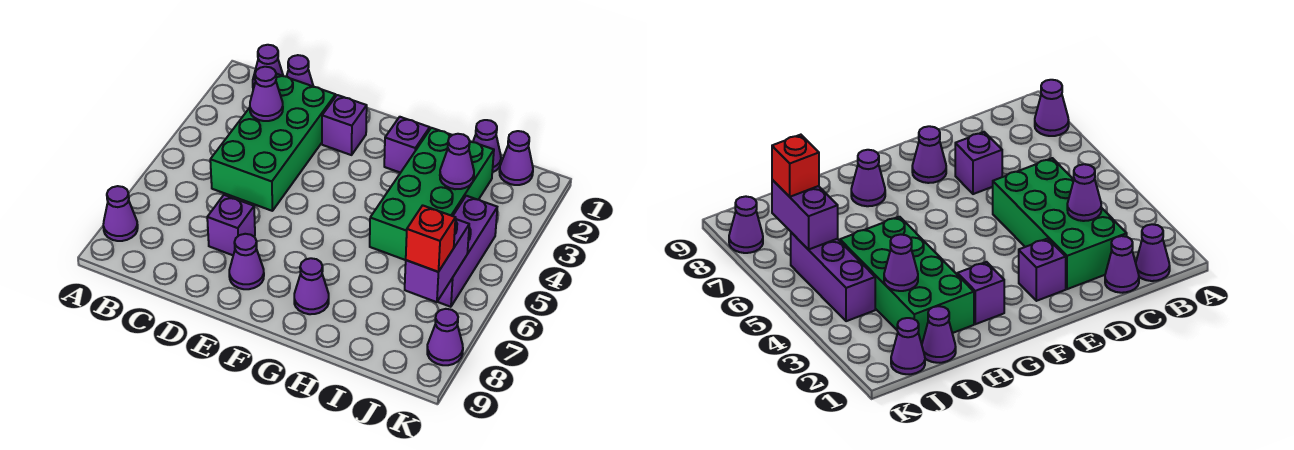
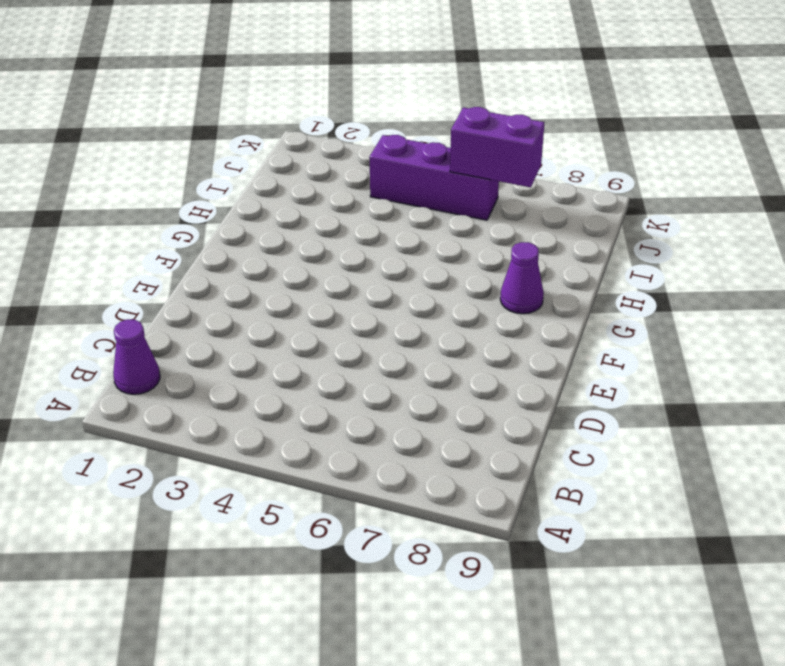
none -> purple cone A8 level 1
none -> purple cone C1 level 1
none -> green brick C2:D5 level 1

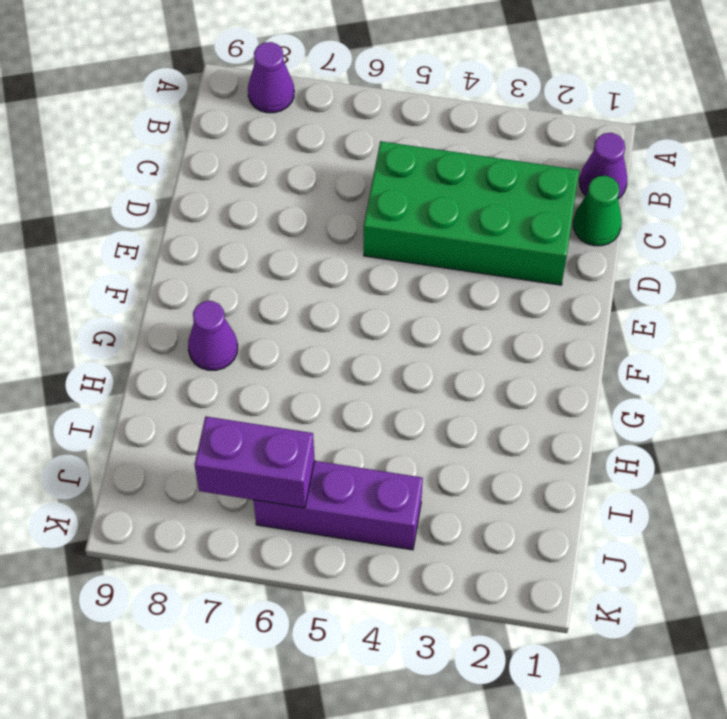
green cone C1 level 1 -> purple cone C1 level 1
none -> purple brick D7 level 1
none -> purple brick E2 level 1
none -> purple cone E8 level 1

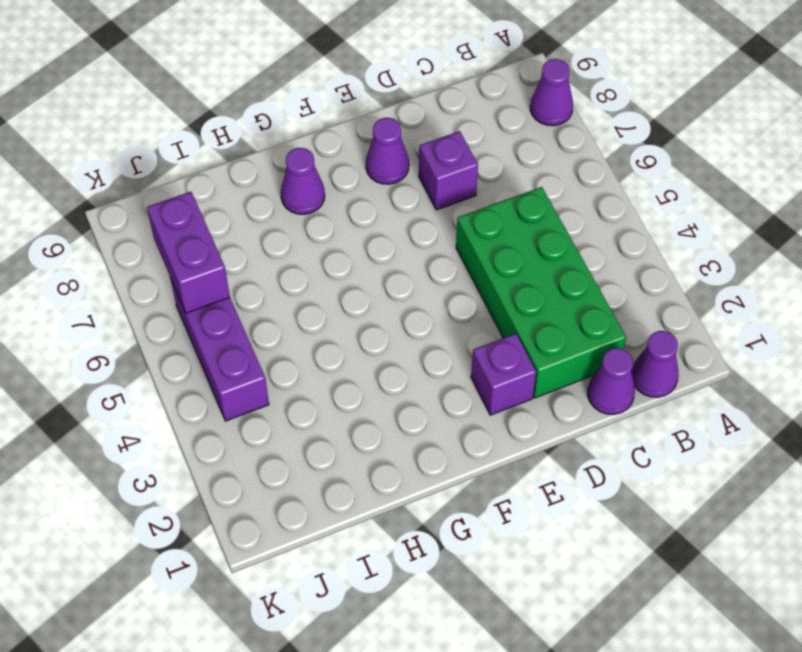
none -> purple brick G2 level 1
none -> green brick H2:I5 level 1
none -> purple cone I1 level 1

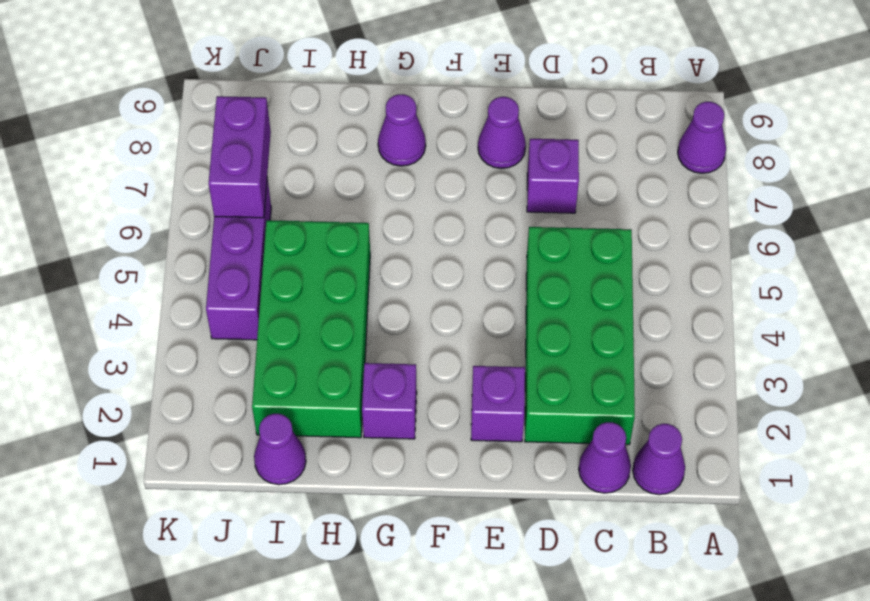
none -> purple cone J1 level 1
none -> purple cone K8 level 1
none -> purple cone C3 level 2

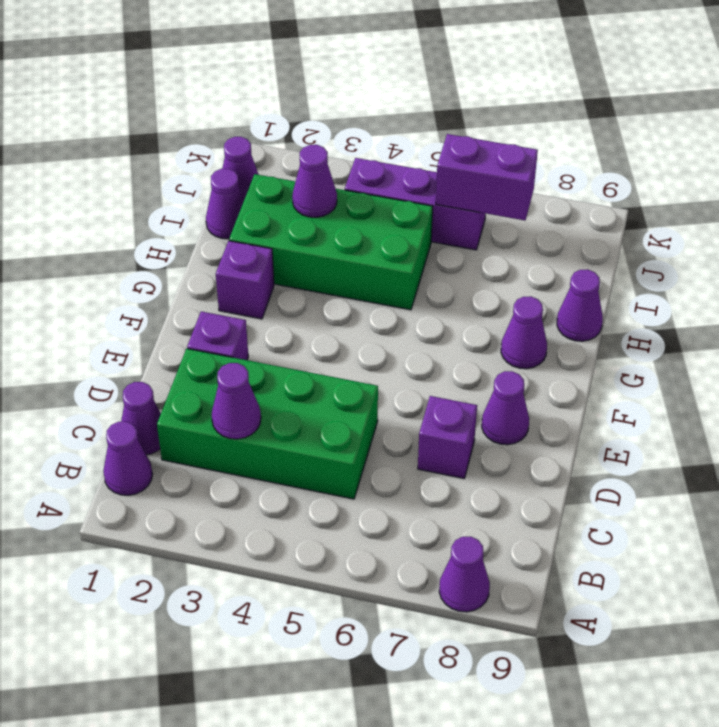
purple cone H9 level 1 -> purple cone K8 level 1
none -> red brick J7 level 3

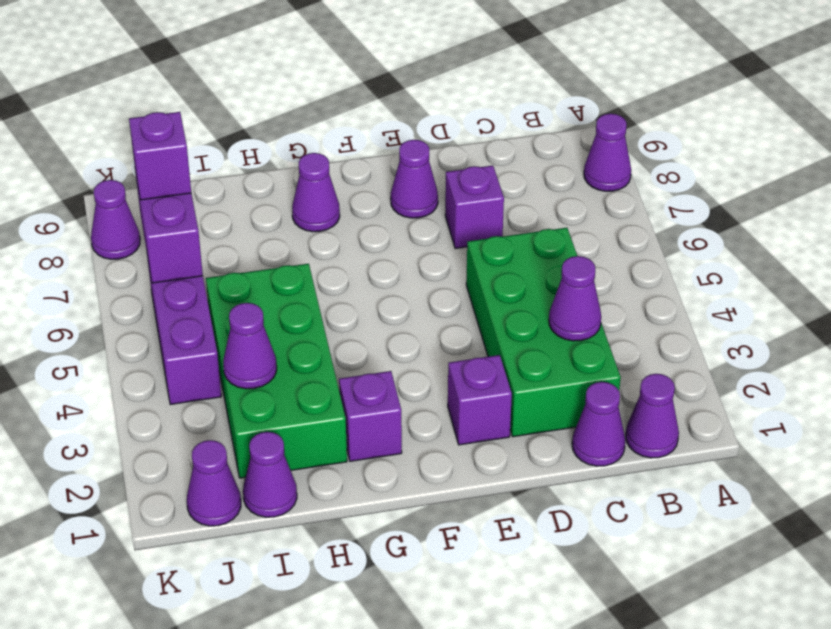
purple brick J7 level 3 -> red brick J7 level 3

